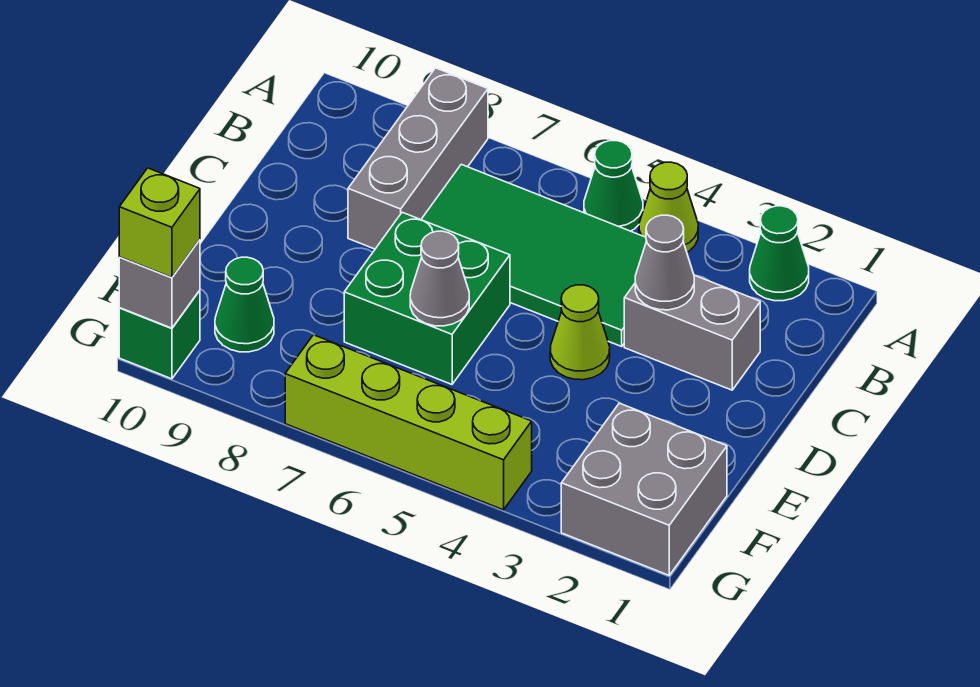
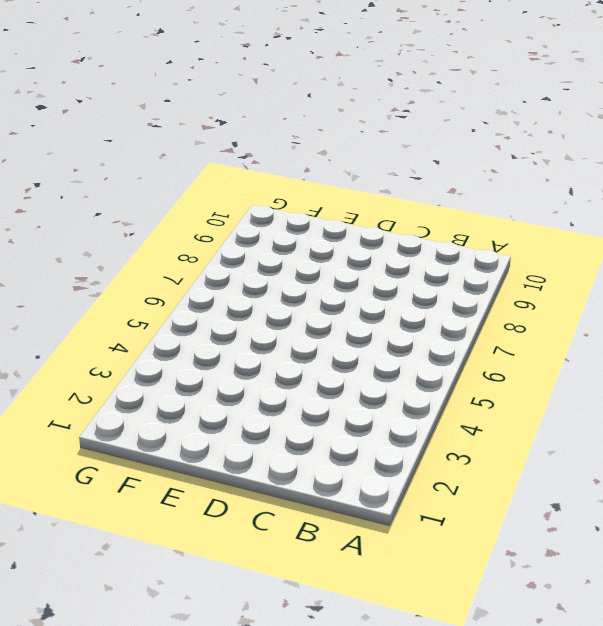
none -> green cone A2 level 1
none -> lime cone A4 level 1
none -> green cone A5 level 1

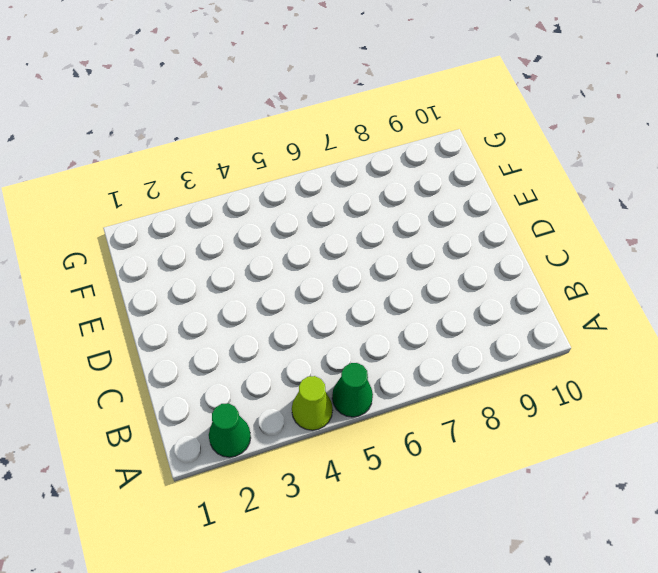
none -> grey brick A8:C8 level 1
none -> green tile B4:C7 level 1
none -> grey brick C2:C3 level 1

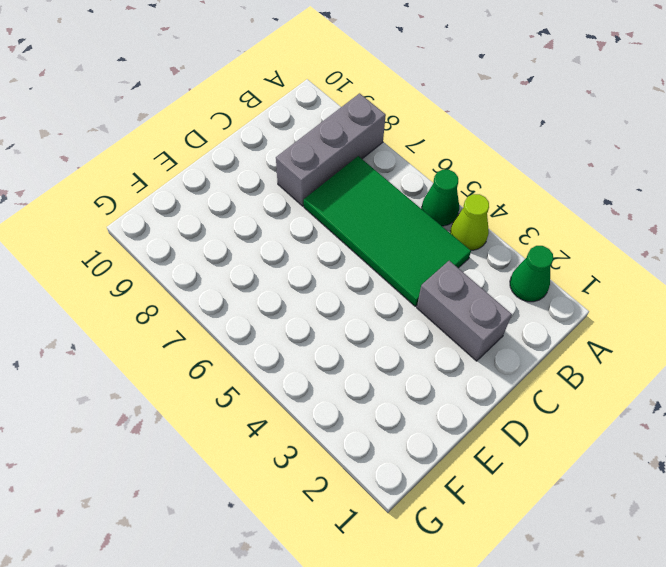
none -> lime cone D4 level 1
none -> green brick D6:E7 level 1
none -> grey brick F1:G2 level 1

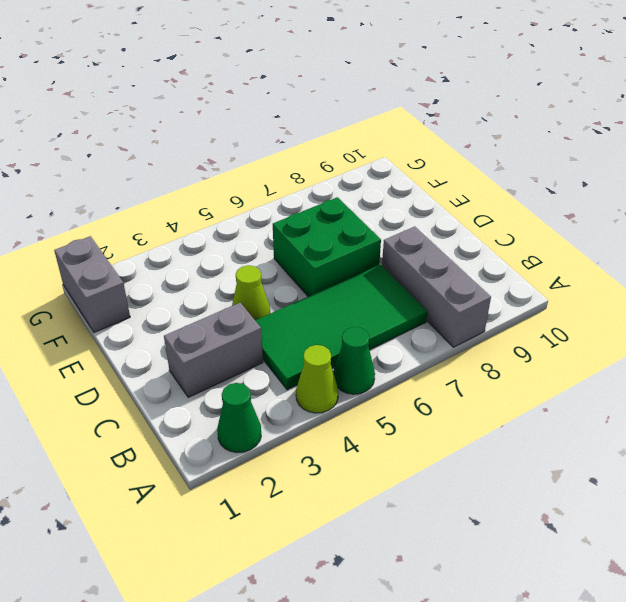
grey brick F1:G1 level 1 -> grey brick F1:G2 level 1
none -> green cone F9 level 1
none -> lime brick G4:G7 level 1
none -> green brick G10 level 1

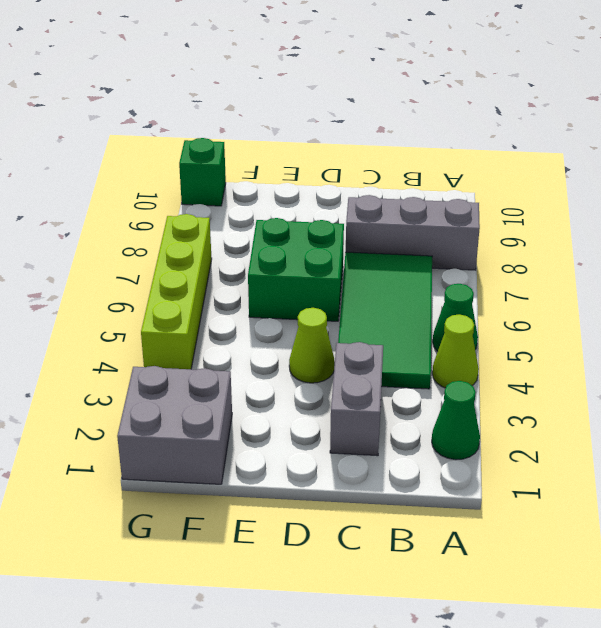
none -> green cone F9 level 1
none -> grey cone C3 level 2
none -> grey cone E6 level 2

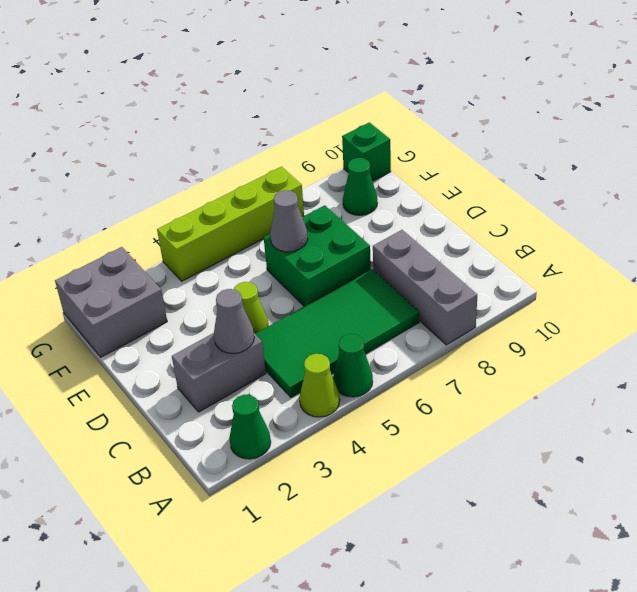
none -> grey brick G10 level 2
none -> lime brick G10 level 3

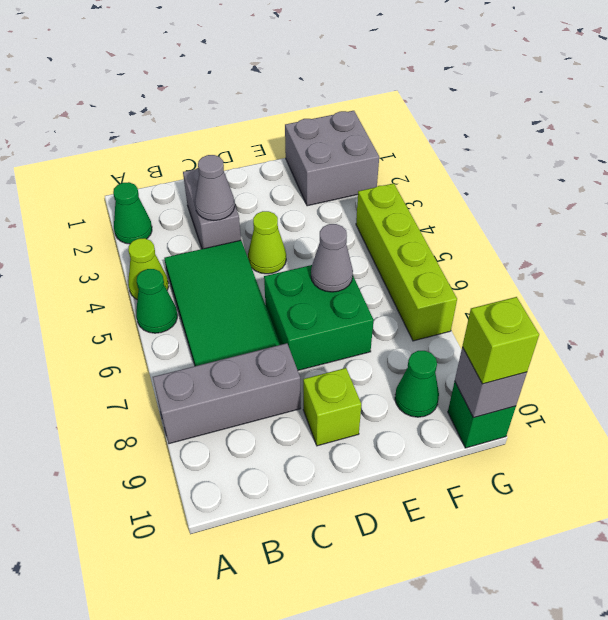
lime brick D9 level 1 -> none

